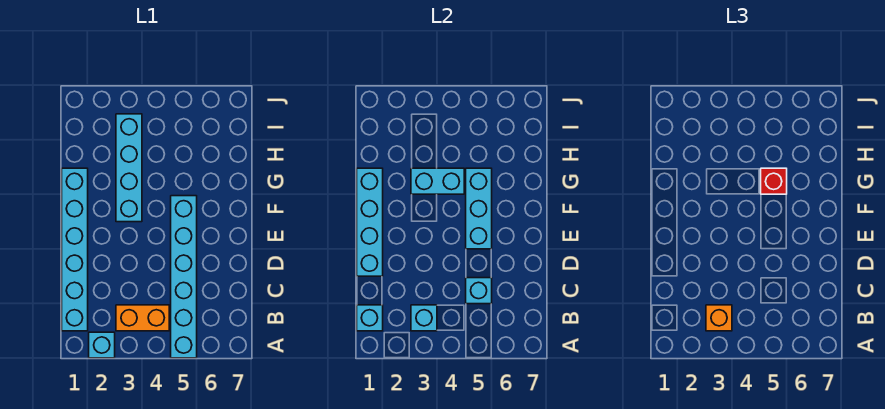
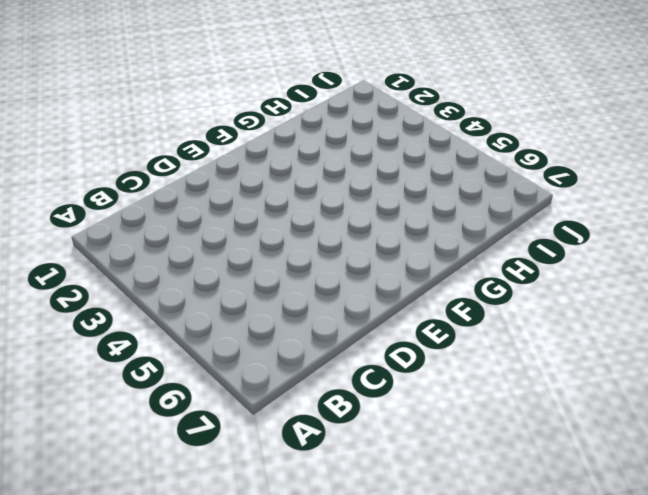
none -> cyan brick A2 level 1
none -> cyan brick A5:F5 level 1
none -> cyan brick B1:G1 level 1

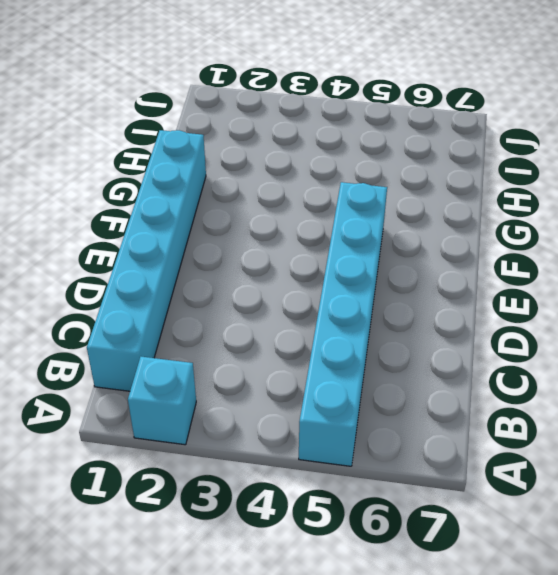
none -> orange brick B3:B4 level 1
none -> cyan brick F3:I3 level 1
none -> cyan brick B1 level 2

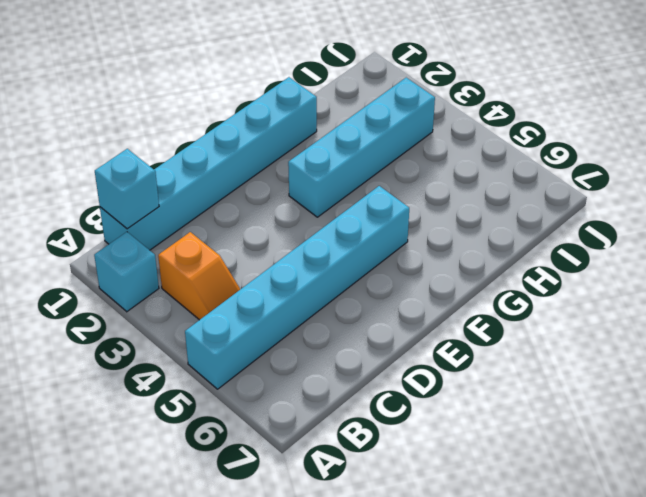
orange slope B3:B4 level 1 top 3 -> orange brick B3:B4 level 1
none -> cyan brick B3 level 2
none -> cyan brick C5 level 2
none -> cyan brick D1:G1 level 2

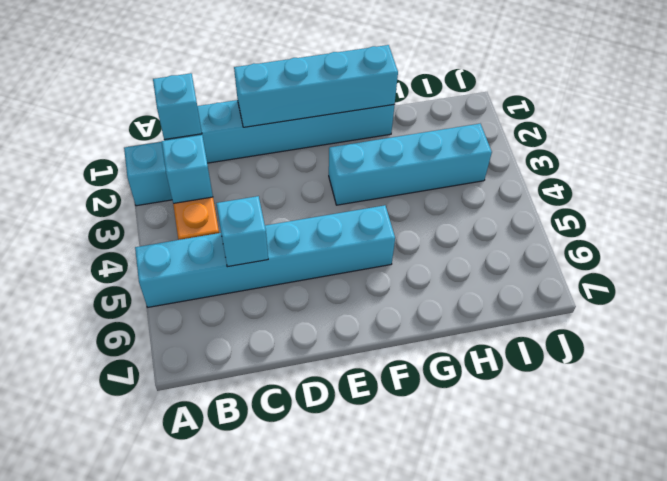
none -> cyan brick E5:G5 level 2
none -> cyan brick G3:G4 level 2
none -> orange brick B3 level 3

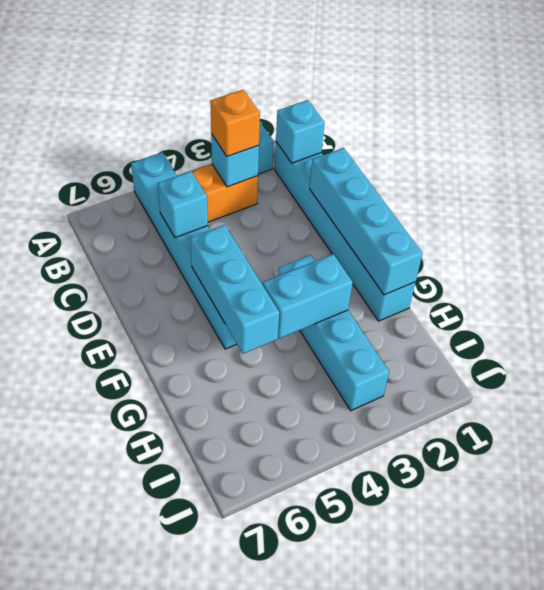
none -> red brick G5 level 3

